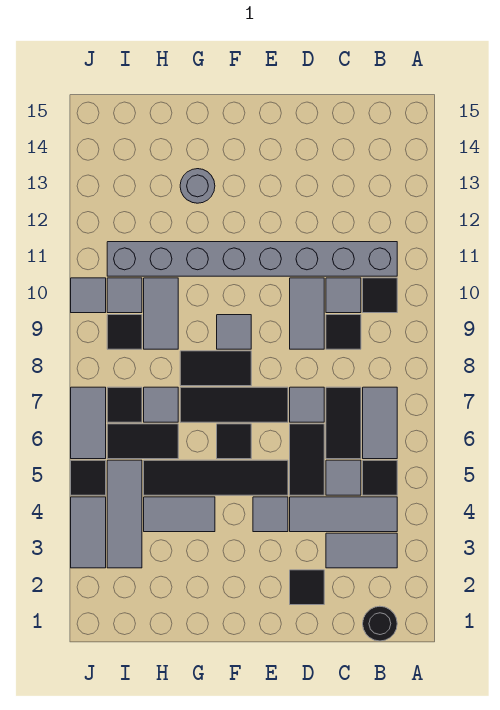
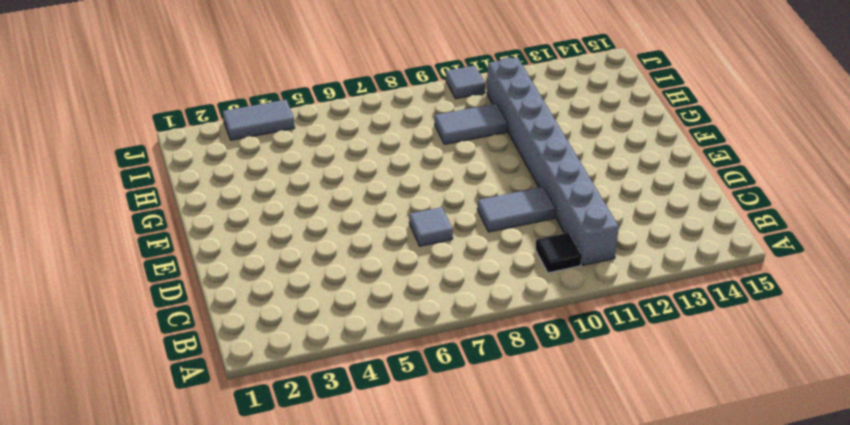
none -> black round brick B1 level 1
none -> grey tile B3:C3 level 1
none -> grey tile B4:D4 level 1
none -> black tile B5 level 1

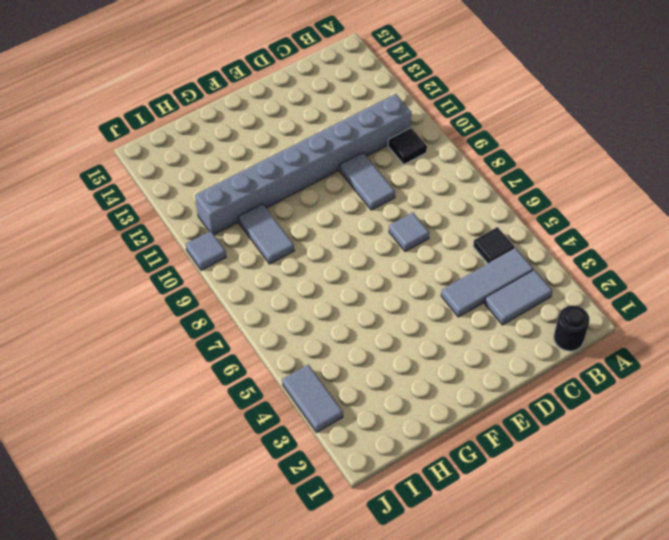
none -> grey tile B6:B7 level 1
none -> grey tile C5 level 1
none -> black tile C6:C7 level 1
none -> black tile C9 level 1

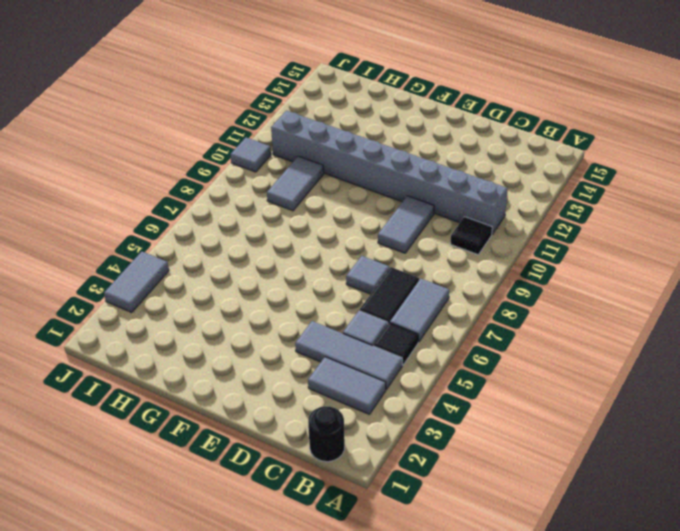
none -> black tile C9 level 1
none -> grey tile C10 level 1
none -> black tile D2 level 1
none -> black tile D5:D6 level 1

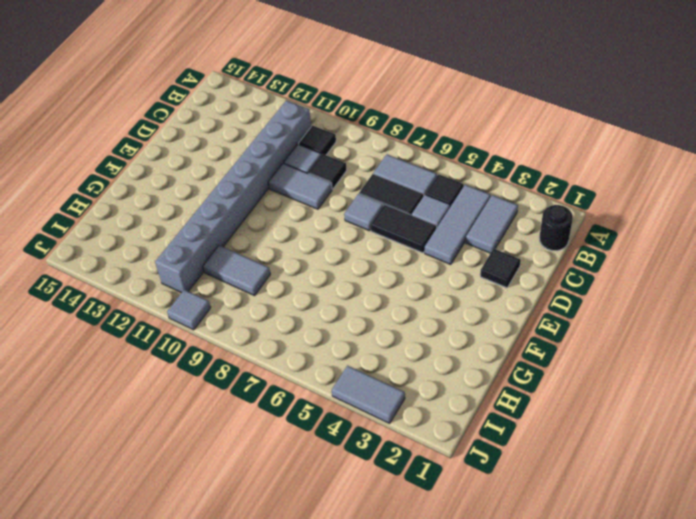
none -> grey tile E4 level 1
none -> black tile E5:H5 level 1
none -> black tile E7:G7 level 1
none -> black tile F6 level 1

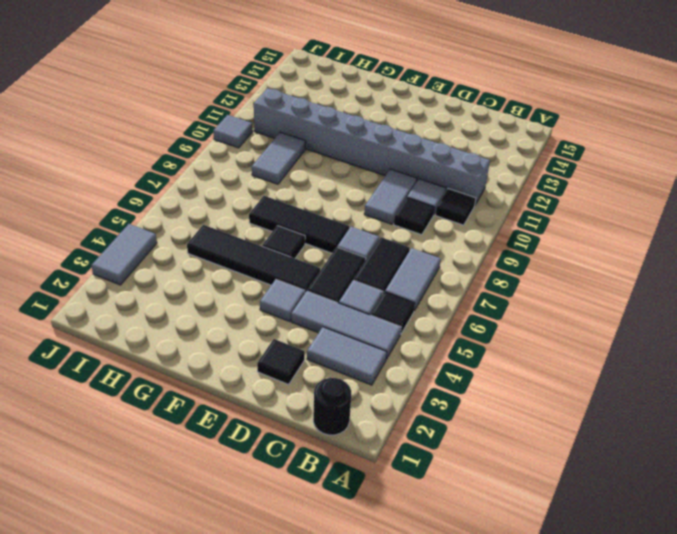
none -> black tile F8:G8 level 1
none -> grey tile F9 level 1
none -> grey tile G4:H4 level 1
none -> grey round brick G13 level 1

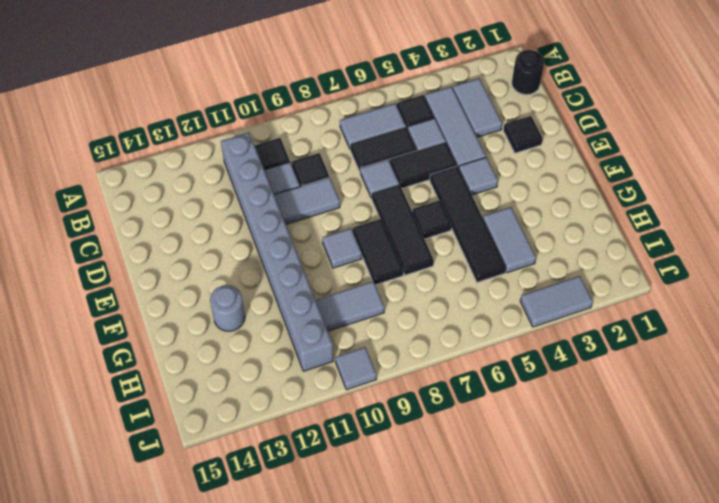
none -> black tile H6:I6 level 1
none -> grey tile H7 level 1
none -> grey tile I3:I5 level 1
none -> black tile I7 level 1

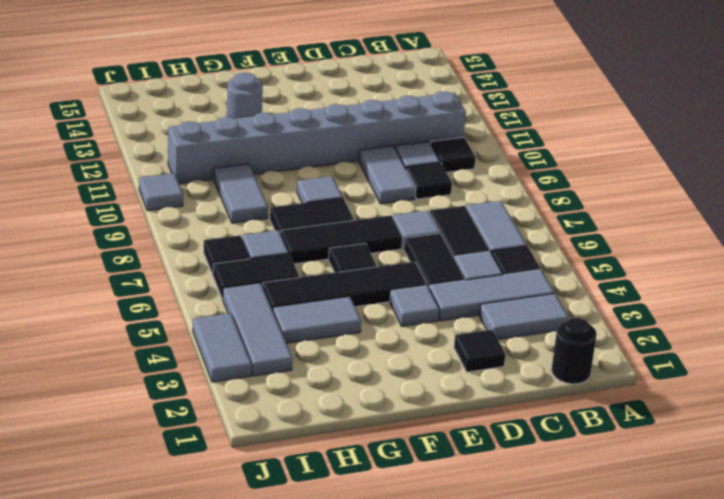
none -> black tile I9 level 1
none -> grey tile I10 level 1
none -> black tile J5 level 1
none -> grey tile J6:J7 level 1

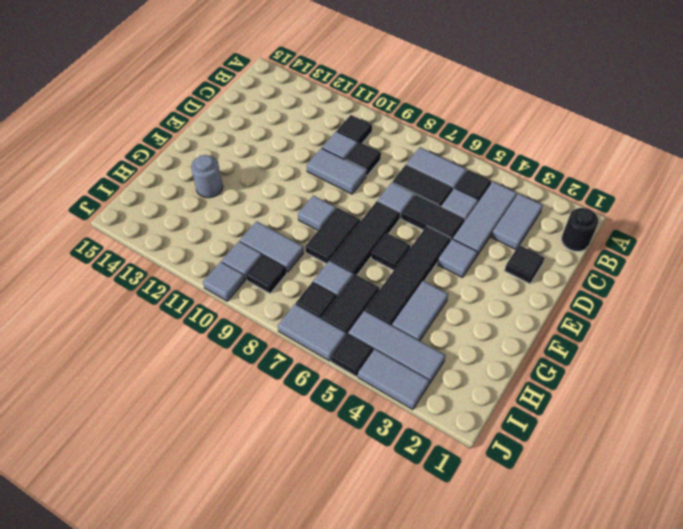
none -> grey brick B11:I11 level 1

